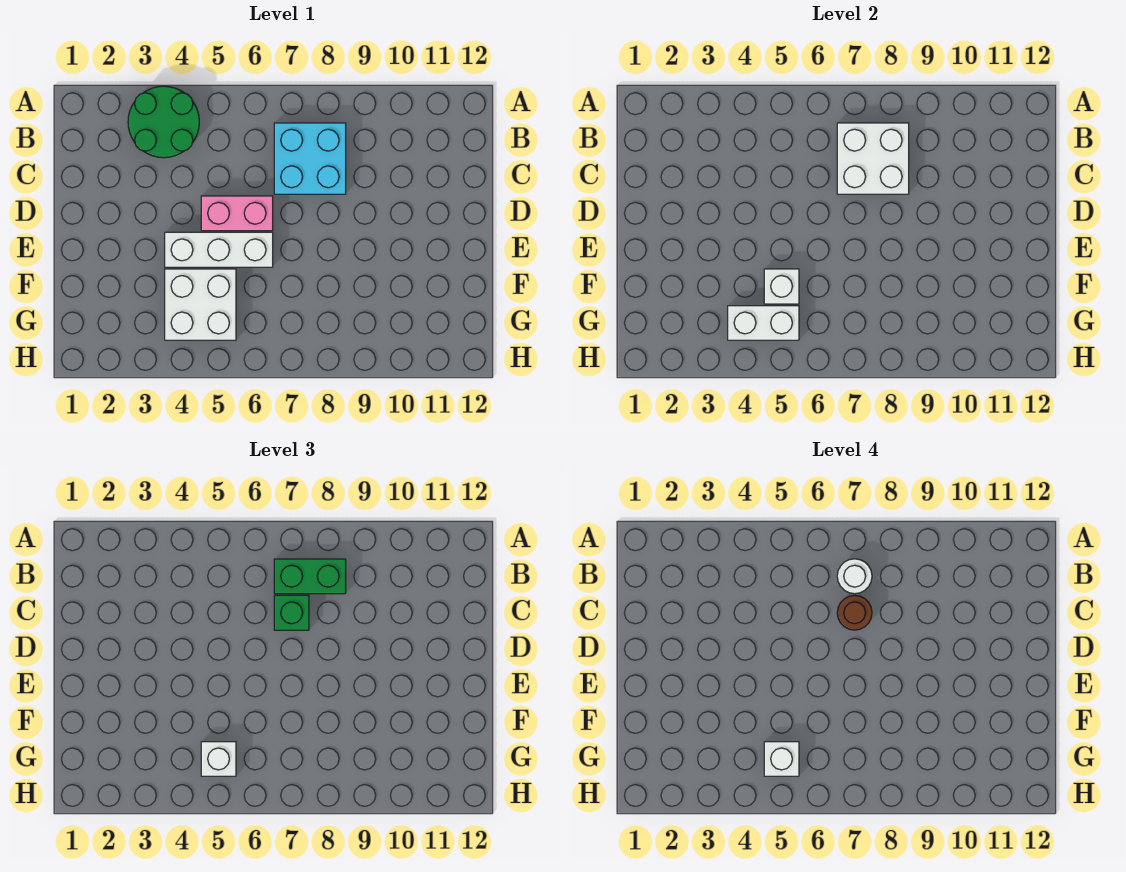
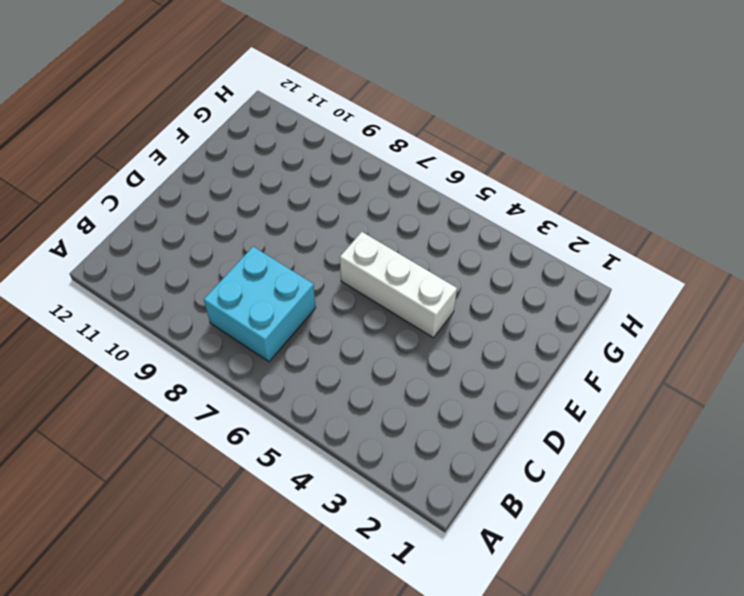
none -> green round brick A3:B4 level 1
none -> pink brick D5:D6 level 1
none -> white brick F4:G5 level 1

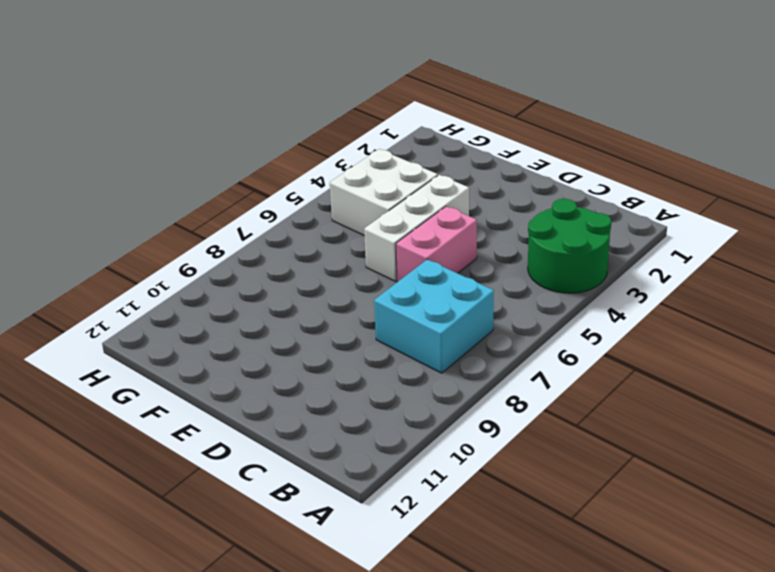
none -> white brick B7:C8 level 2
none -> white brick F5 level 2
none -> white brick G4:G5 level 2

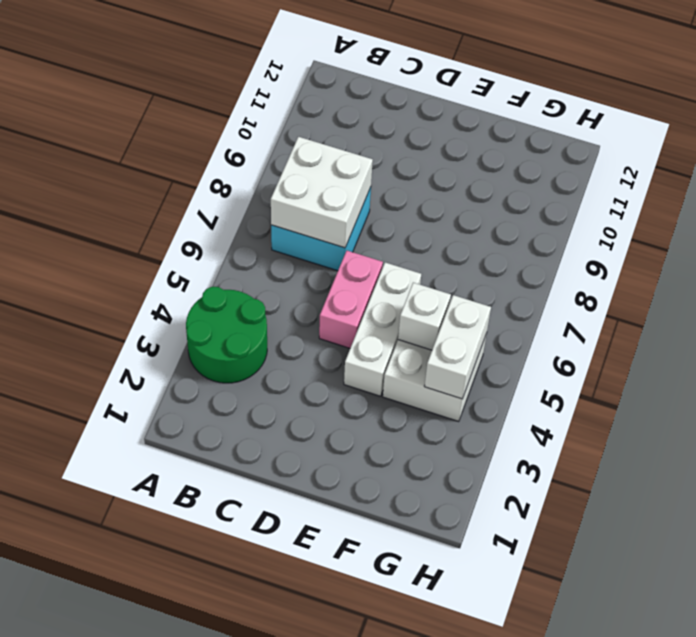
none -> green brick B7:B8 level 3
none -> green brick C7 level 3
none -> white brick G5 level 3

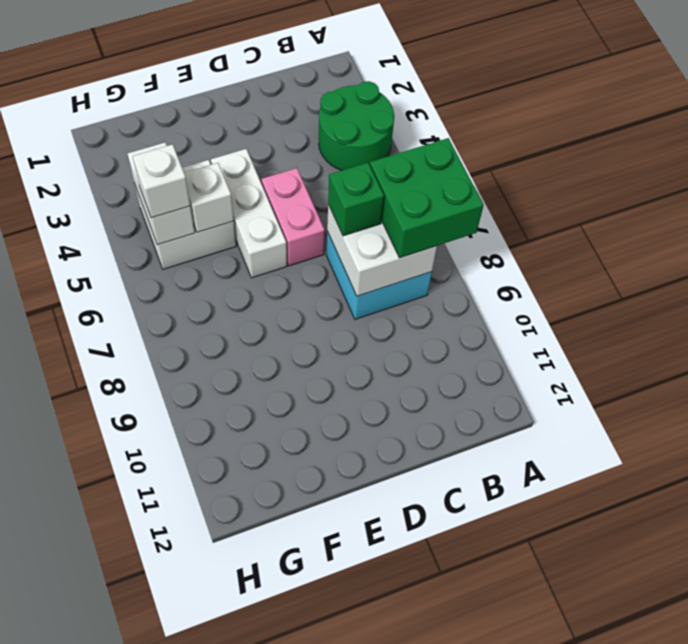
green brick A7:B8 level 3 -> green brick B7:B8 level 3
none -> white round brick B7 level 4
none -> brown round brick C7 level 4
none -> white brick G5 level 4

